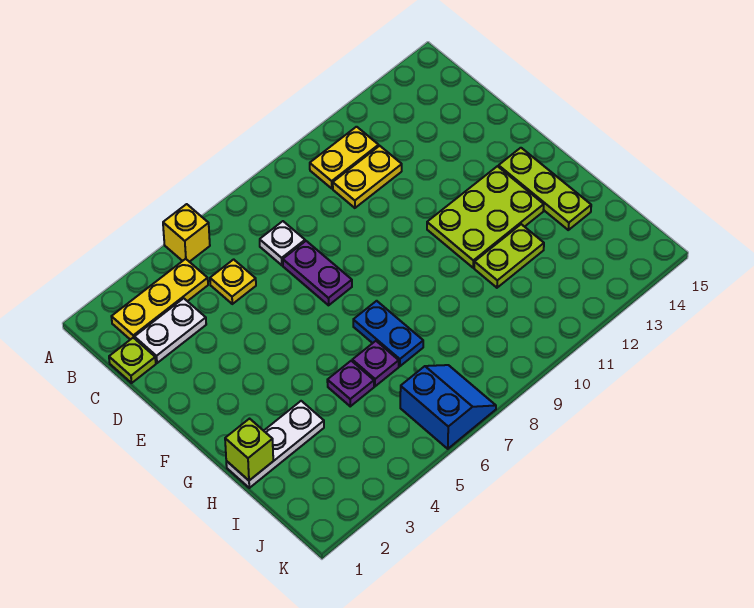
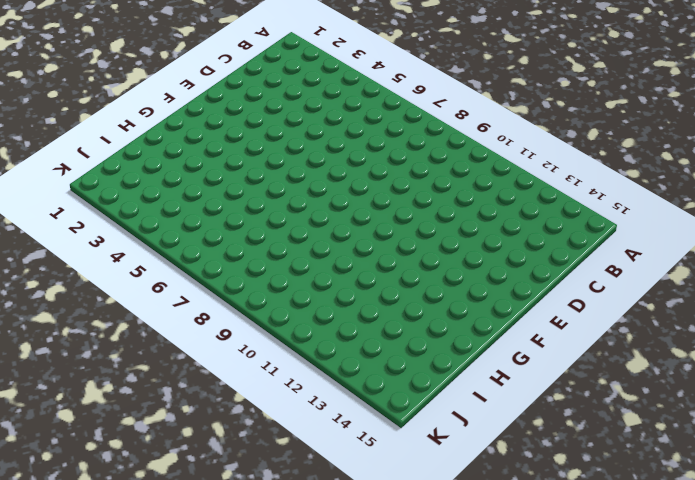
none -> yellow brick A5 level 1
none -> yellow plate B2:B4 level 1
none -> yellow plate B10:B11 level 1

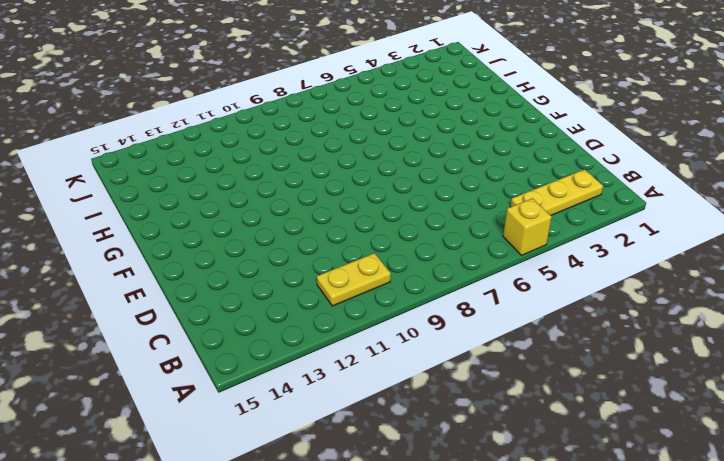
none -> lime plate C1 level 1
none -> white plate C2:C3 level 1
none -> yellow plate C5 level 1

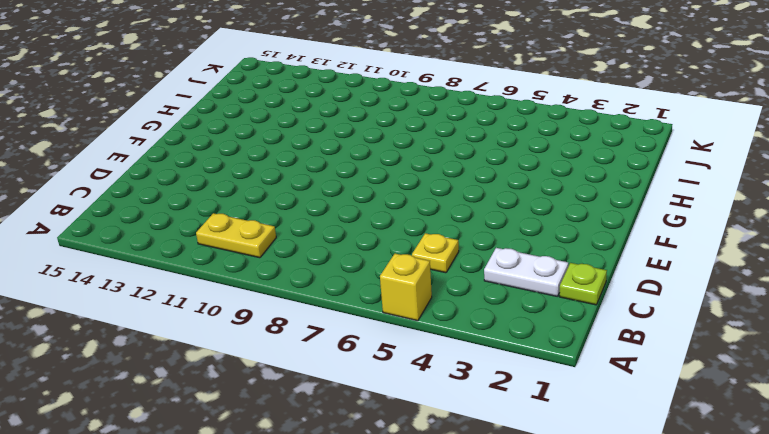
none -> yellow plate B2:B4 level 1
none -> white plate C7 level 1
none -> yellow plate C10:C11 level 1

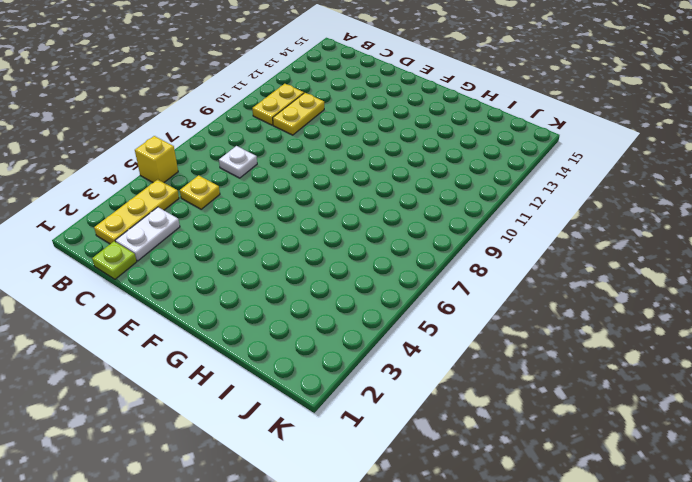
none -> purple plate D7:E7 level 1
none -> lime plate F11:G13 level 1
none -> lime plate F14:H14 level 1

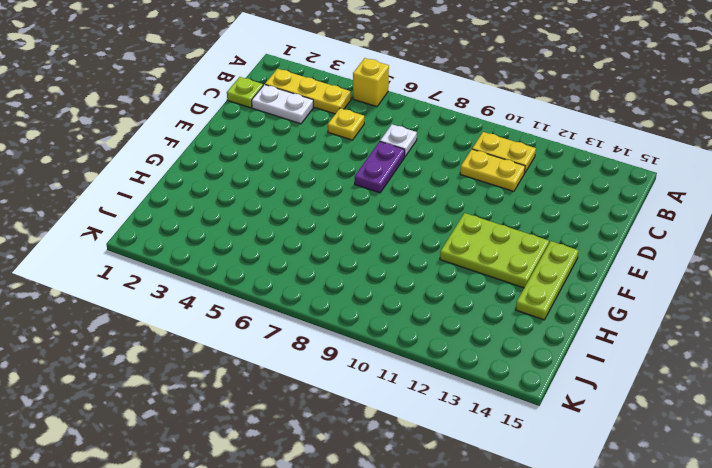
none -> blue plate G7:H7 level 1
none -> white plate H1:H3 level 1
none -> purple plate H5 level 1

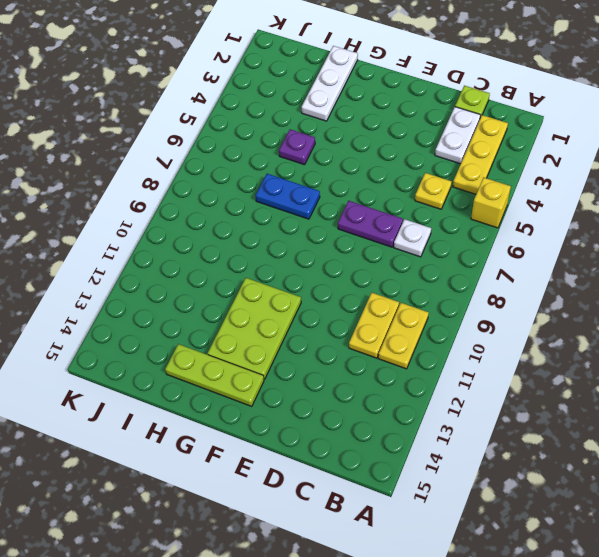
none -> purple plate H6 level 1
none -> lime plate H11:H12 level 1
none -> blue slope J6:K7 level 1 top 6

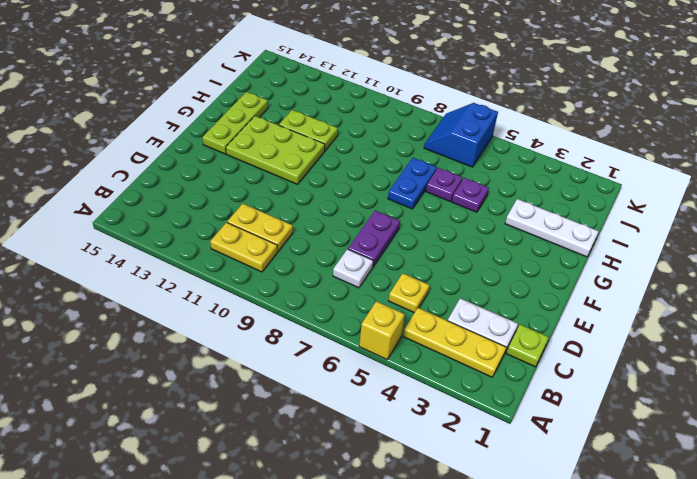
none -> lime brick H1 level 2

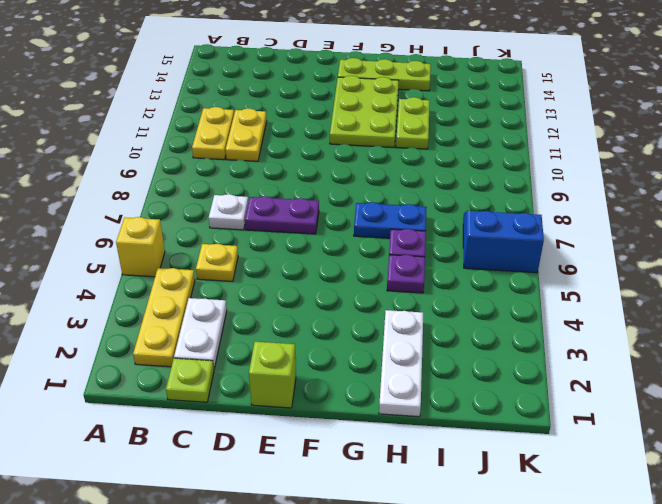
lime brick E1 level 1 -> lime brick H1 level 2

